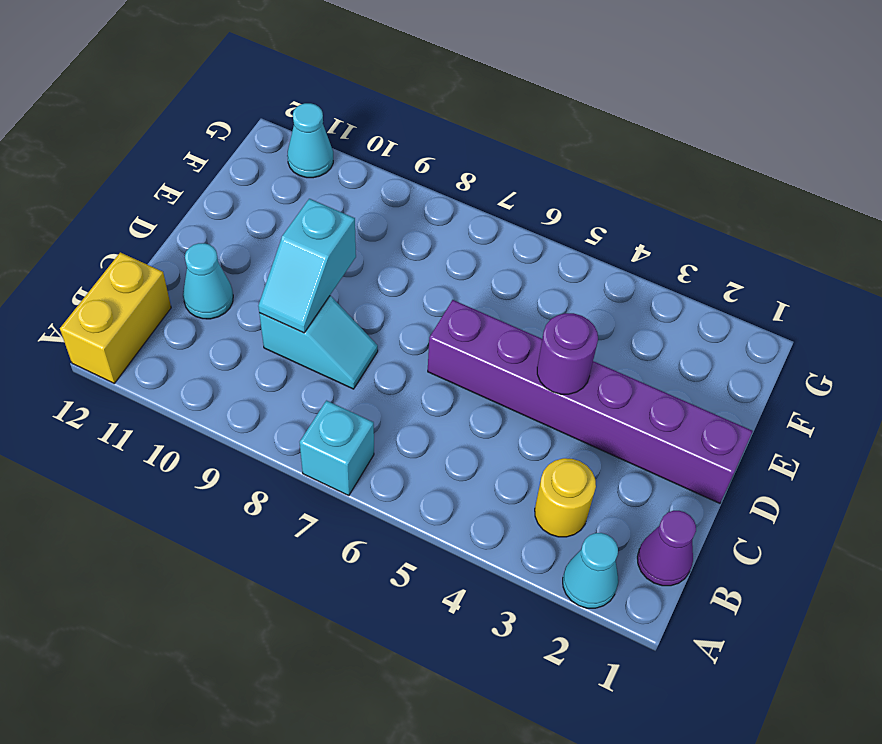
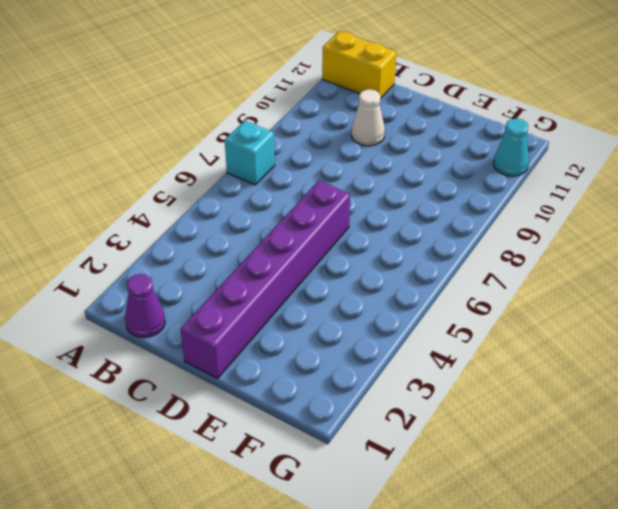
white cone C10 level 1 -> none
none -> cyan cone A2 level 1
none -> yellow round brick B3 level 1

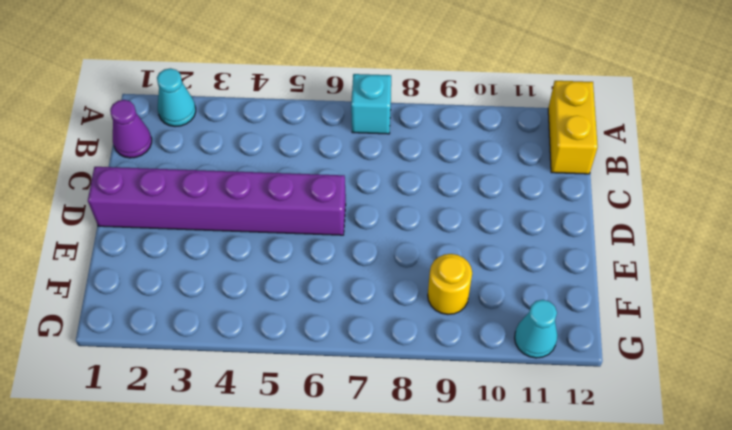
yellow round brick F9 level 1 -> yellow round brick B3 level 1
none -> cyan slope C8:C9 level 1 top 9
none -> cyan cone C11 level 1

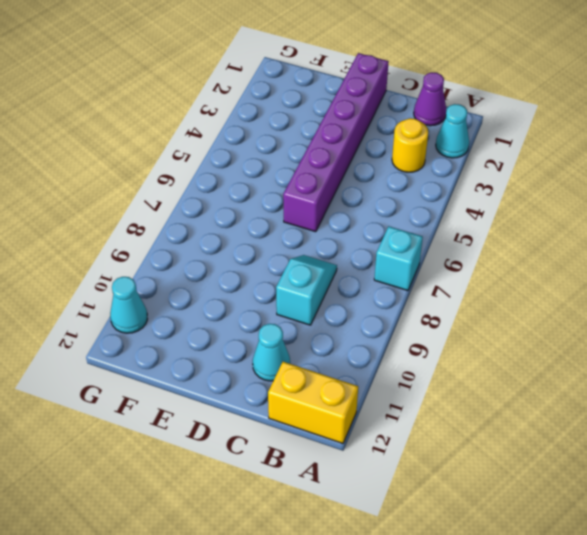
none -> cyan slope C9:D9 level 2 top D
none -> purple round brick D4 level 2

